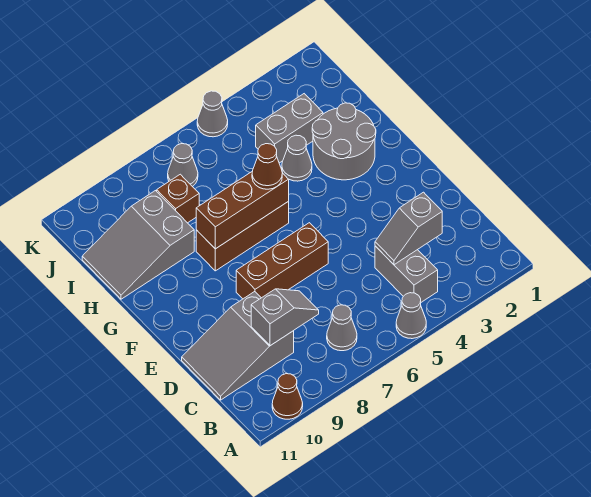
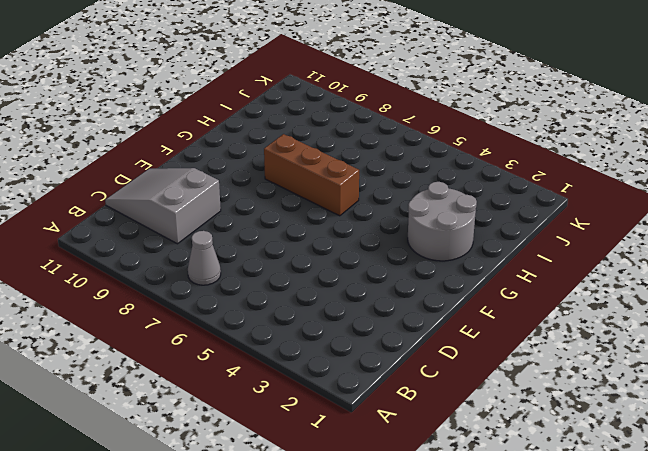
none -> grey cone A5 level 1
none -> brown cone A10 level 1
none -> grey brick B4:C4 level 1

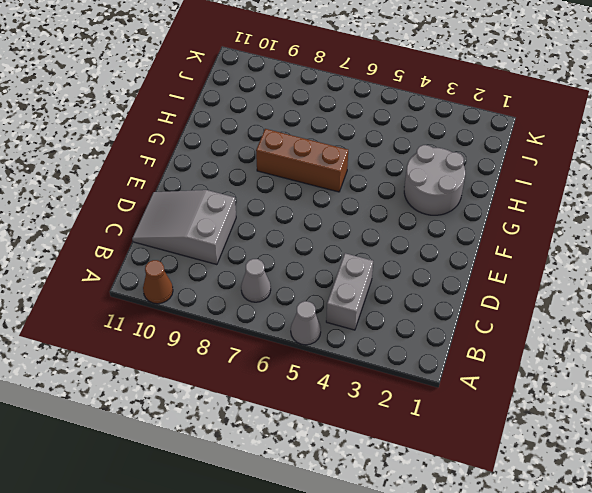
none -> brown brick E6:E8 level 1
none -> grey cone H4 level 1
none -> grey slope H9:I11 level 1 top 9

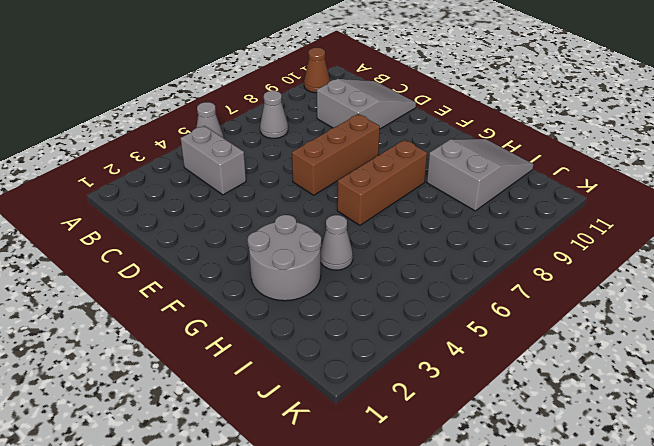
none -> grey brick I3:I4 level 1
none -> brown brick I8 level 1
none -> grey cone J7 level 1

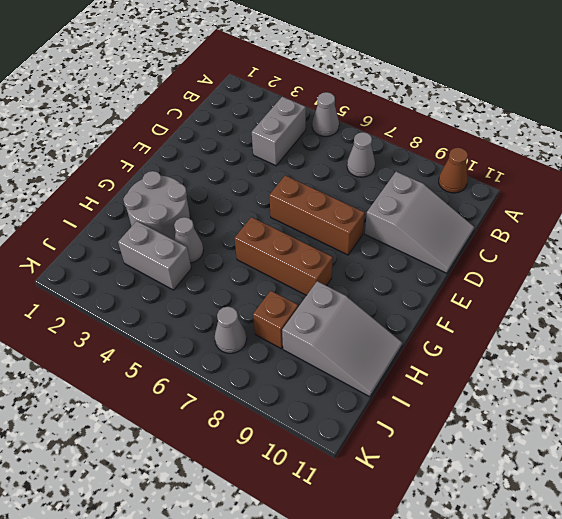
none -> grey cone K5 level 1
none -> grey slope C3:C4 level 2 top 3
none -> grey slope C8:C9 level 2 top 9

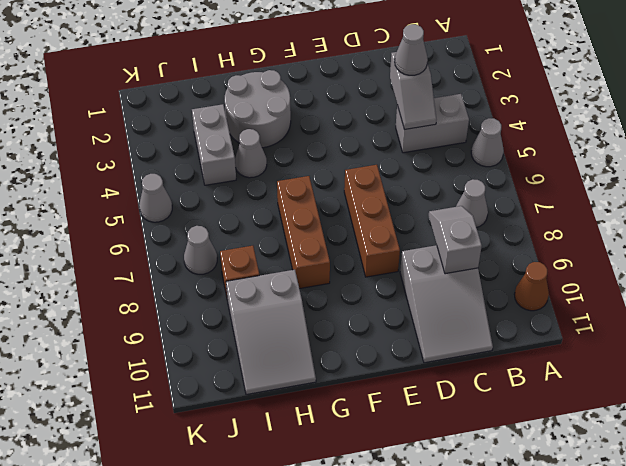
grey cone C3 level 3 -> none
none -> brown brick G6:G8 level 2
none -> brown cone G6 level 3

